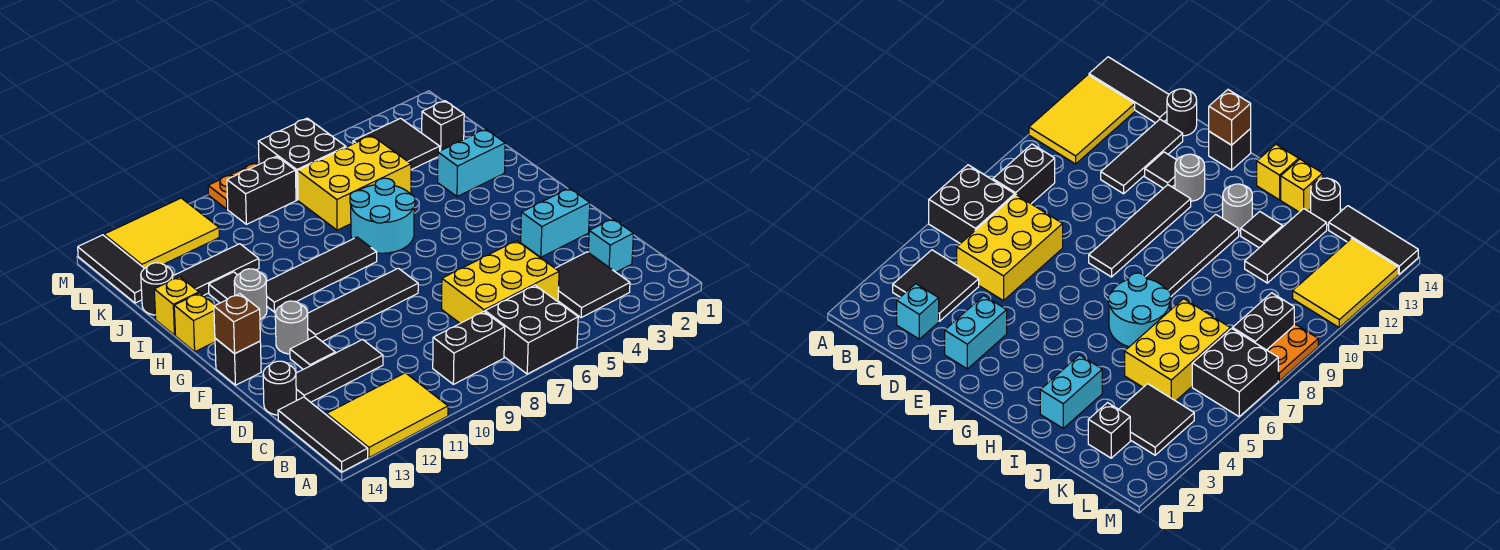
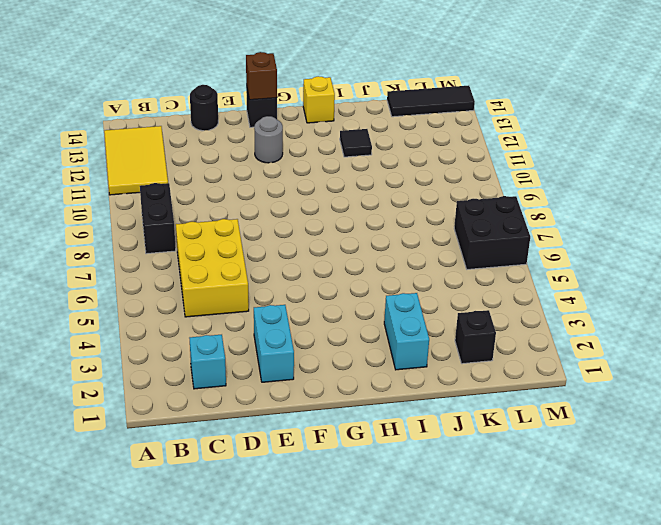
none -> black brick A6:B7 level 1
none -> black tile A14:C14 level 1
none -> black tile B3:C4 level 1
none -> black tile D11:D13 level 1

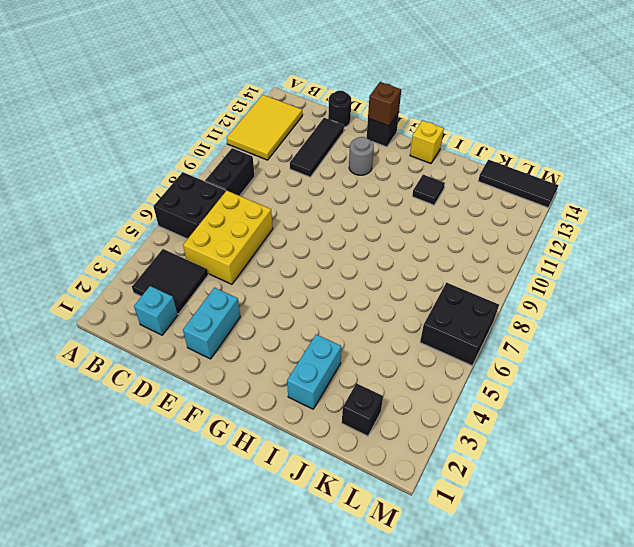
none -> black tile A14:C14 level 1
none -> black tile E12 level 1
none -> black tile F8:F11 level 1
none -> cyan round brick H6:I7 level 1

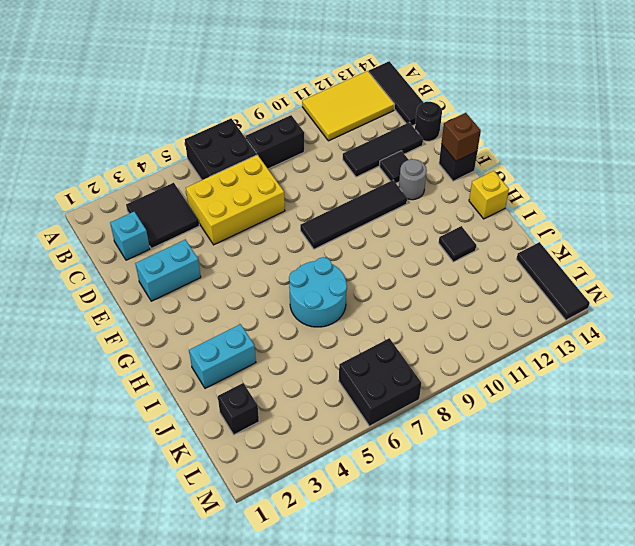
none -> black tile H8:H11 level 1
none -> grey round brick H12 level 1
none -> yellow brick I14 level 1
none -> yellow brick J5:K7 level 1

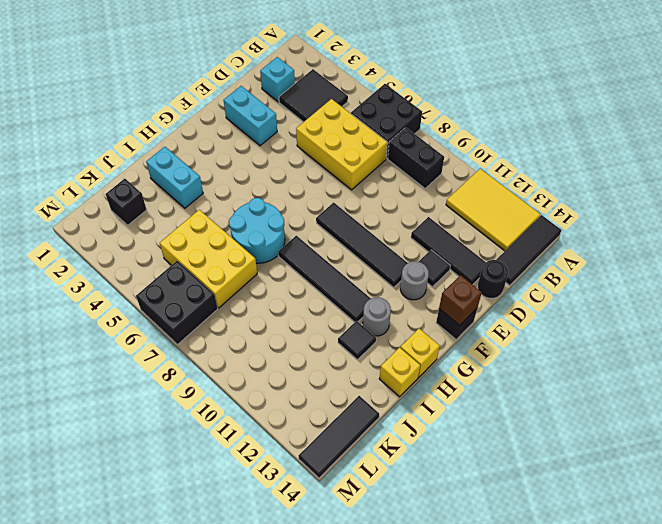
none -> black tile J11:J13 level 1
none -> black round brick J14 level 1
none -> black tile K3:L4 level 1
none -> black brick L8:L9 level 1

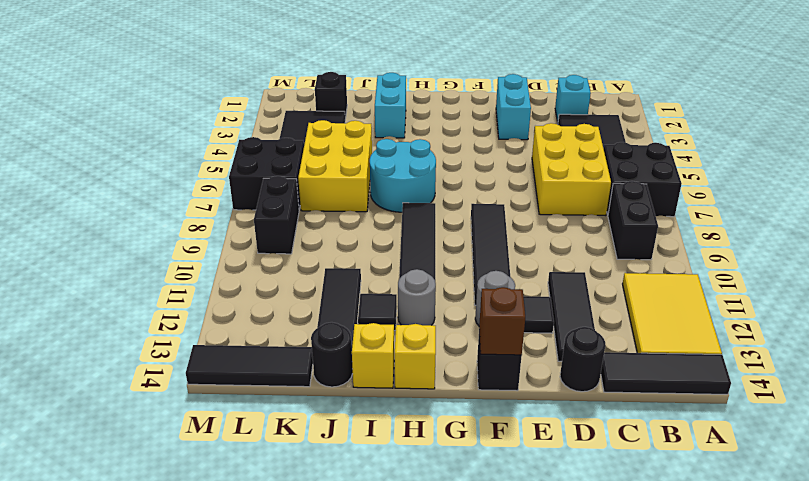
none -> yellow tile L11:M13 level 1
none -> orange plate M8:M9 level 1

